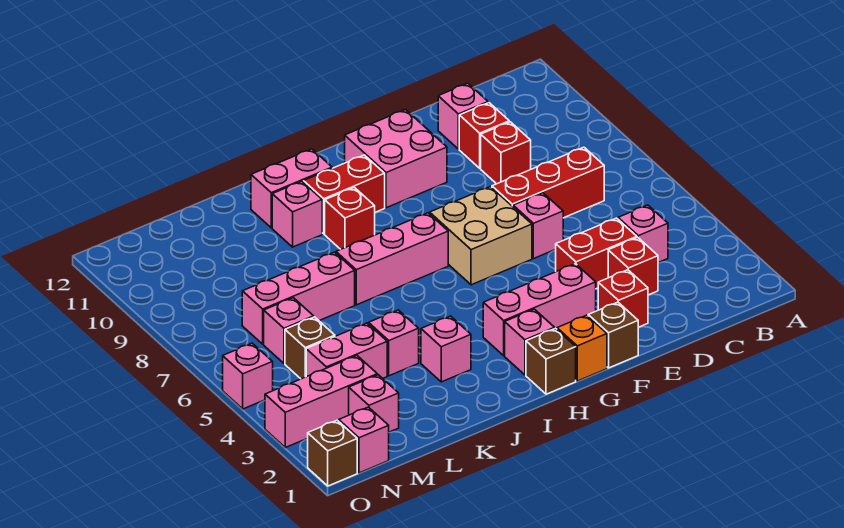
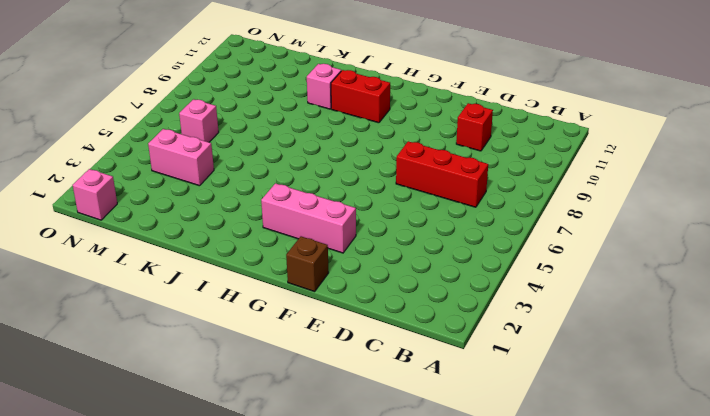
none -> pink brick C4 level 1
none -> red brick D3 level 1
none -> red brick D4:E4 level 1
none -> red brick D9 level 1

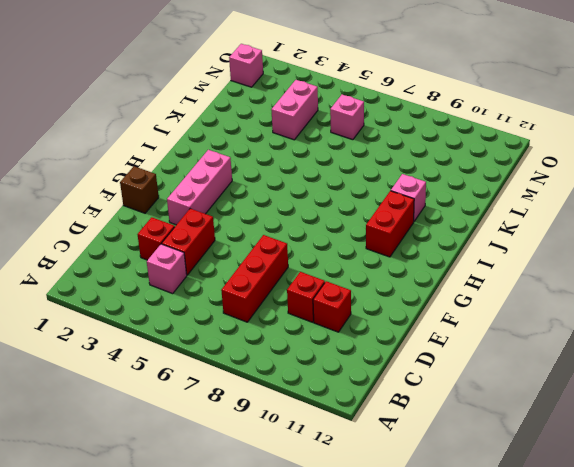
none -> pink brick D11 level 1
none -> red brick E2 level 1
none -> pink brick E6 level 1
none -> tan brick F6:G7 level 1

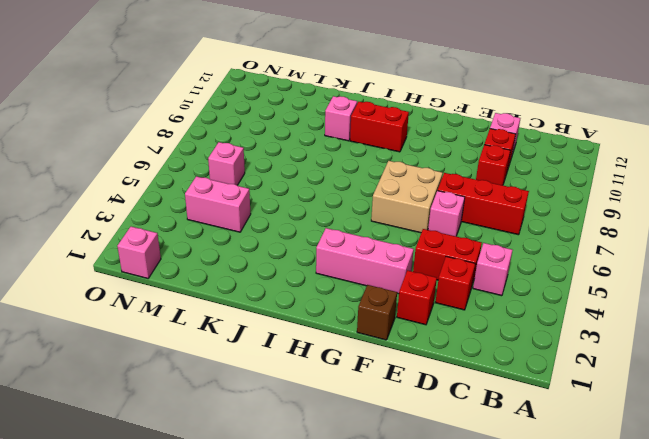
none -> pink brick F10:G11 level 1
none -> orange brick G1 level 1
none -> brown brick H1 level 1
none -> pink brick H2 level 1

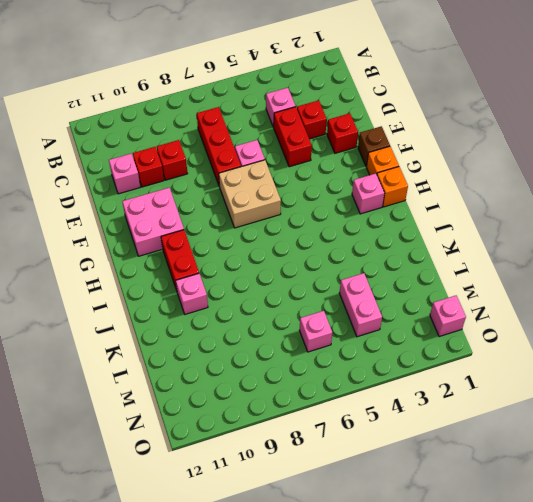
orange brick H1 level 1 -> brown brick H1 level 1
none -> pink brick F3:H3 level 1
none -> pink brick H7:J7 level 1
none -> red brick I9 level 1
none -> pink brick I11:J11 level 1

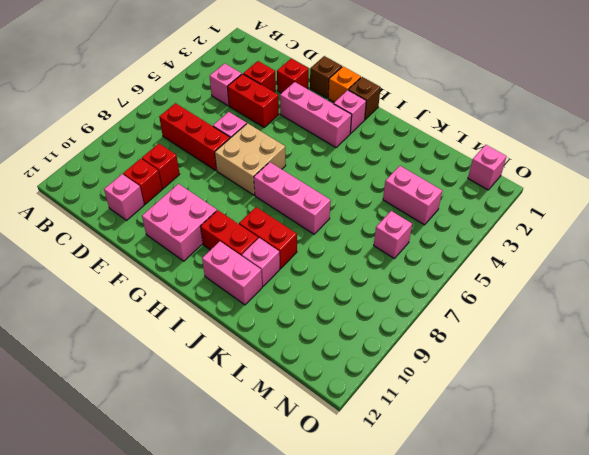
red brick I9:J9 level 1 -> red brick I9 level 1
none -> pink brick J3 level 1
none -> pink brick K4 level 1
none -> pink brick K7:M7 level 1
none -> pink brick M2 level 1

